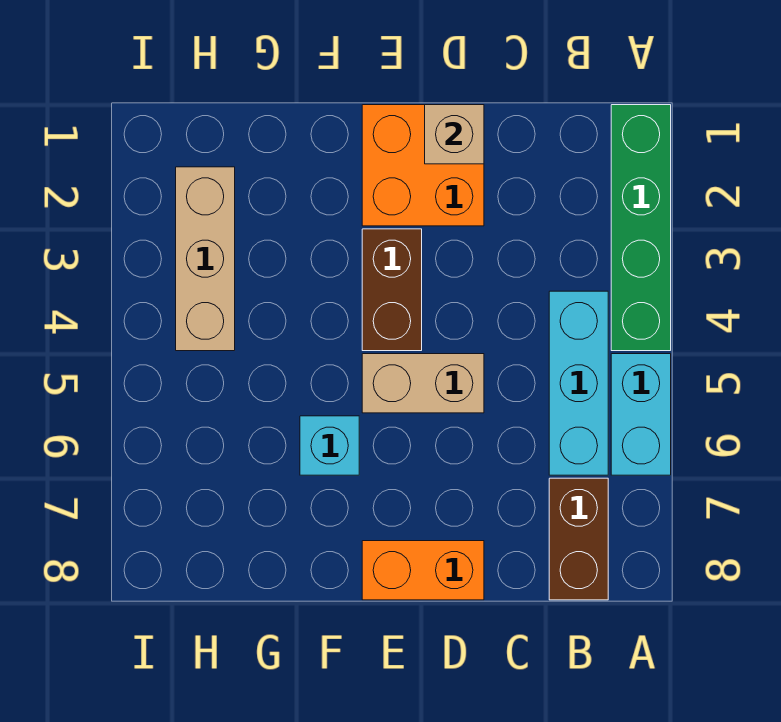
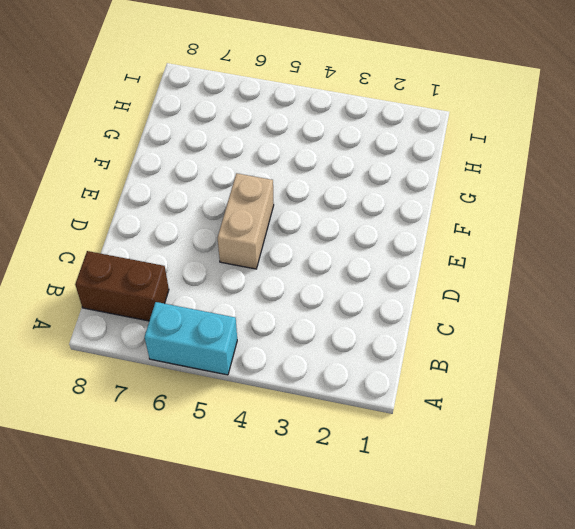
none -> green brick A1:A4 level 1
none -> cyan brick B4:B6 level 1

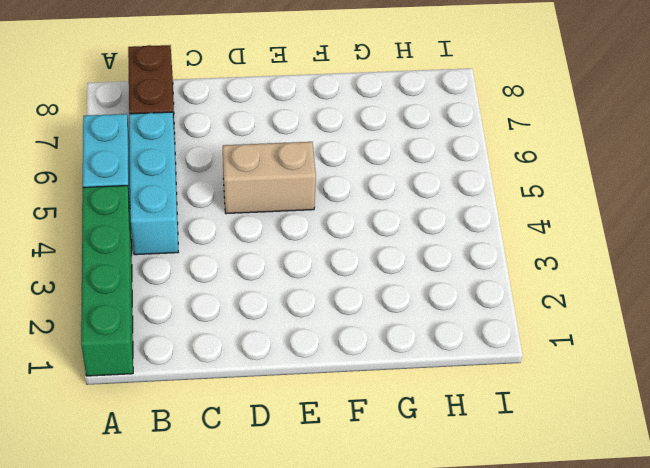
none -> orange brick D1:E2 level 1
none -> orange brick D8:E8 level 1

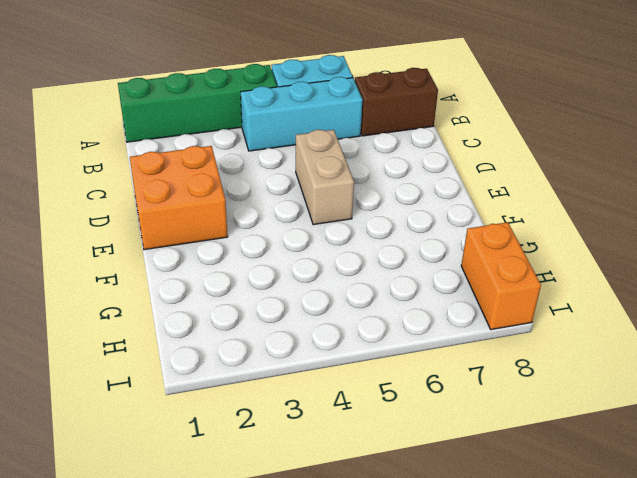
orange brick H8:I8 level 1 -> orange brick D8:E8 level 1
none -> brown brick E3:E4 level 1
none -> cyan brick F6 level 1

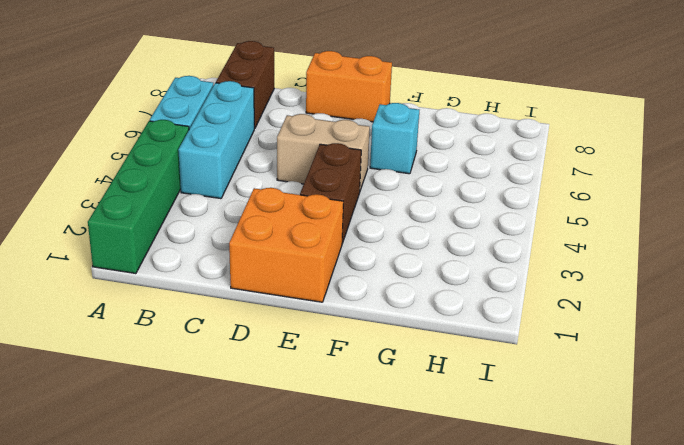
none -> tan brick H2:H4 level 1
none -> tan brick D1 level 2

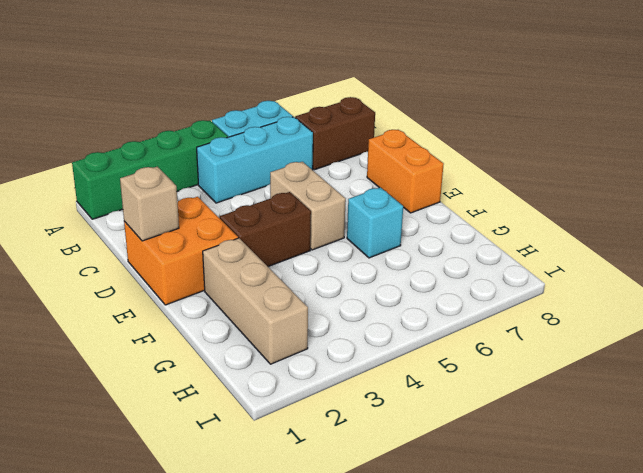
tan brick F2:H2 level 1 -> tan brick H2:H4 level 1

